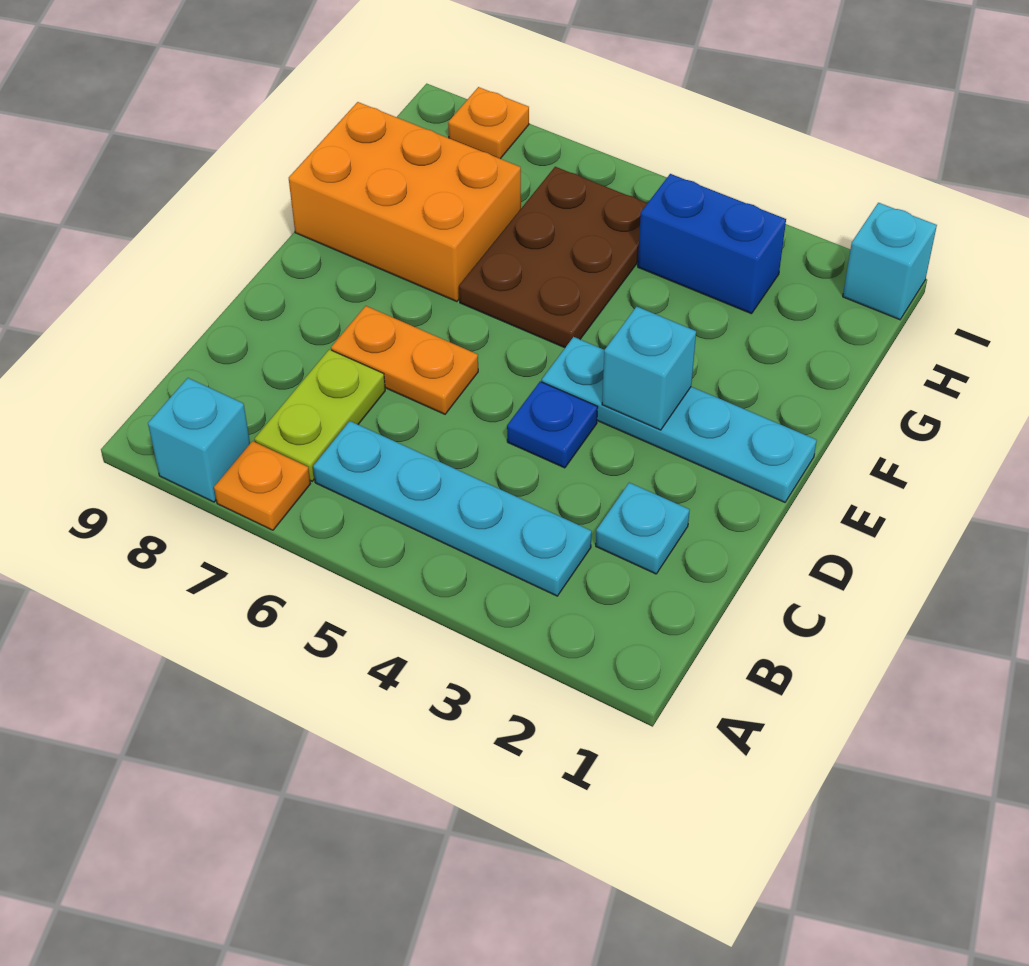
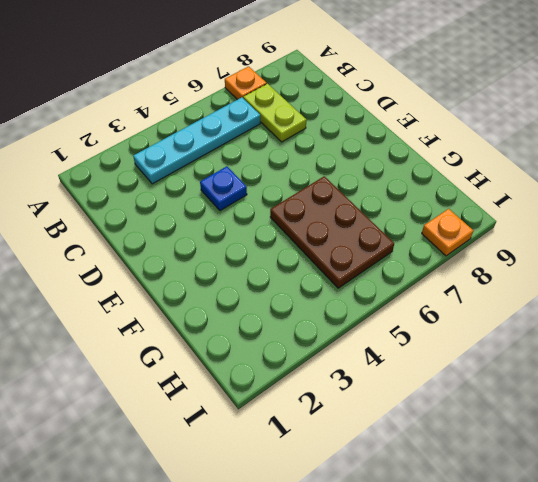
none -> cyan brick A8 level 1
none -> cyan plate C2 level 1
none -> orange plate D6:D7 level 1

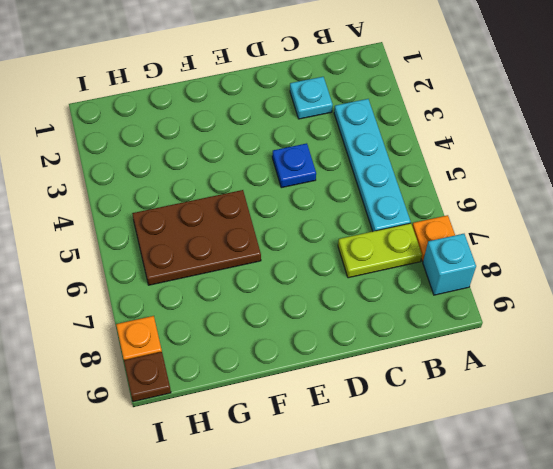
brown plate I9 level 1 -> none
none -> orange plate D6:D7 level 1
none -> cyan plate E1:E4 level 1
none -> orange brick F7:G9 level 1

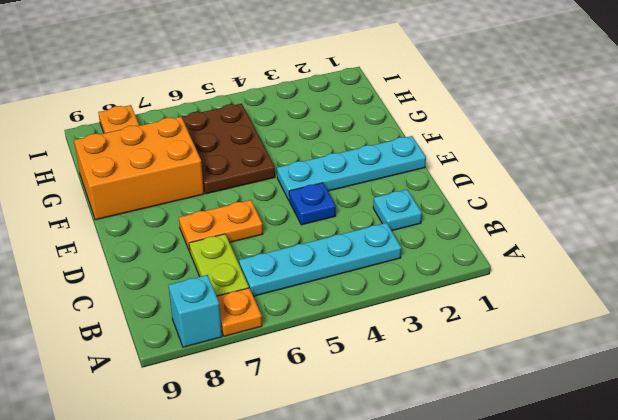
none -> blue brick H3:H4 level 1
none -> cyan brick I1 level 1
none -> cyan brick E3 level 2

